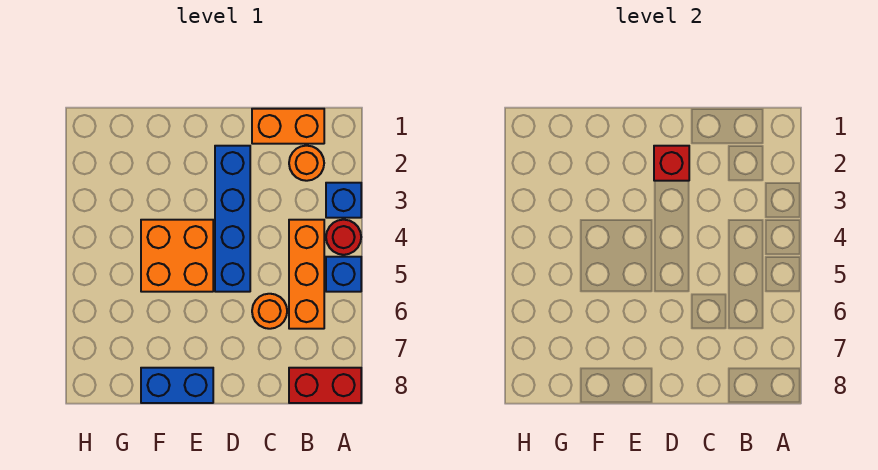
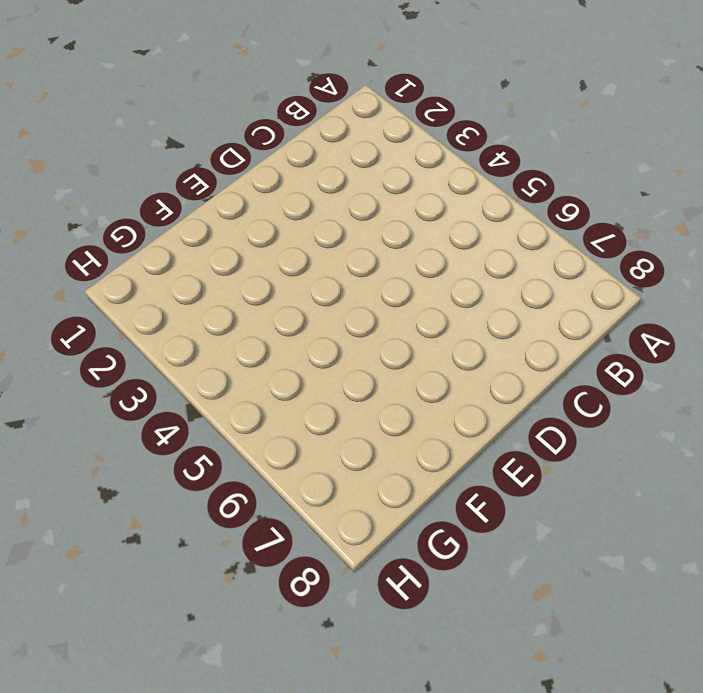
none -> blue brick A3 level 1
none -> red round brick A4 level 1
none -> blue brick A5 level 1

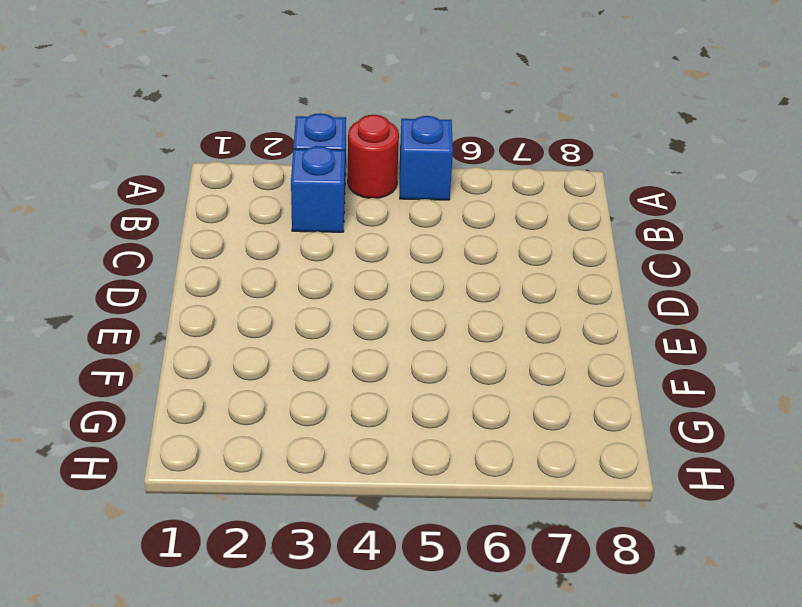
blue brick B3 level 1 -> none
none -> red brick A8:B8 level 1
none -> orange brick B1:C1 level 1
none -> orange round brick B2 level 1

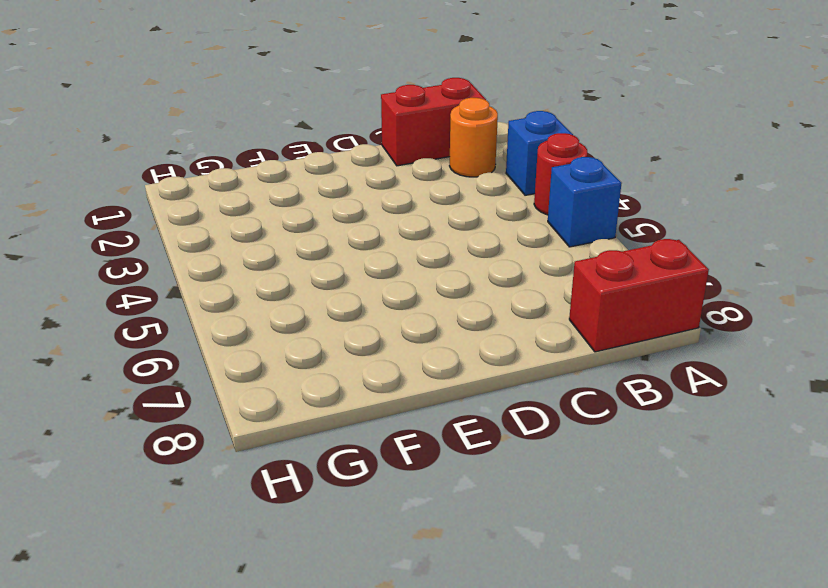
red brick B1:C1 level 1 -> orange brick B1:C1 level 1
none -> orange brick B4:B6 level 1
none -> orange round brick C6 level 1
none -> blue brick D2:D5 level 1

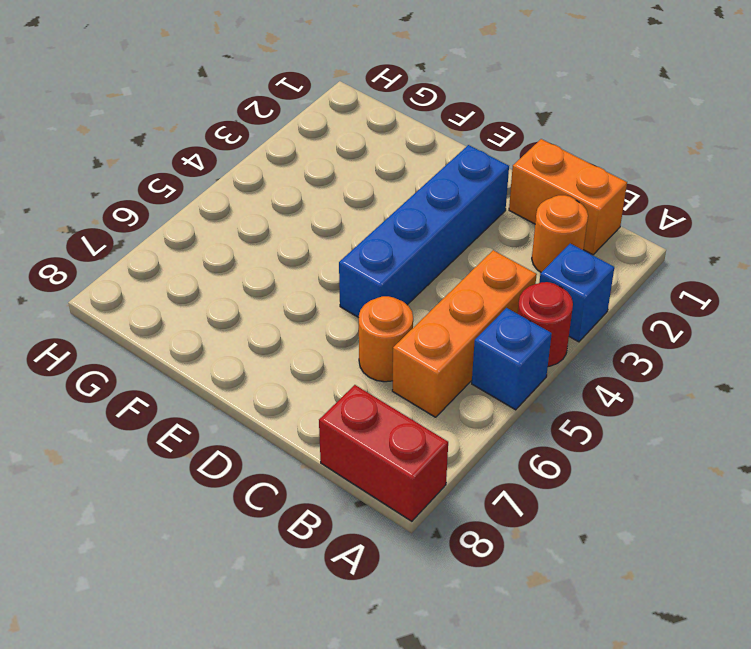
none -> orange brick E4:F5 level 1
none -> blue brick E8:F8 level 1
none -> red brick D2 level 2

